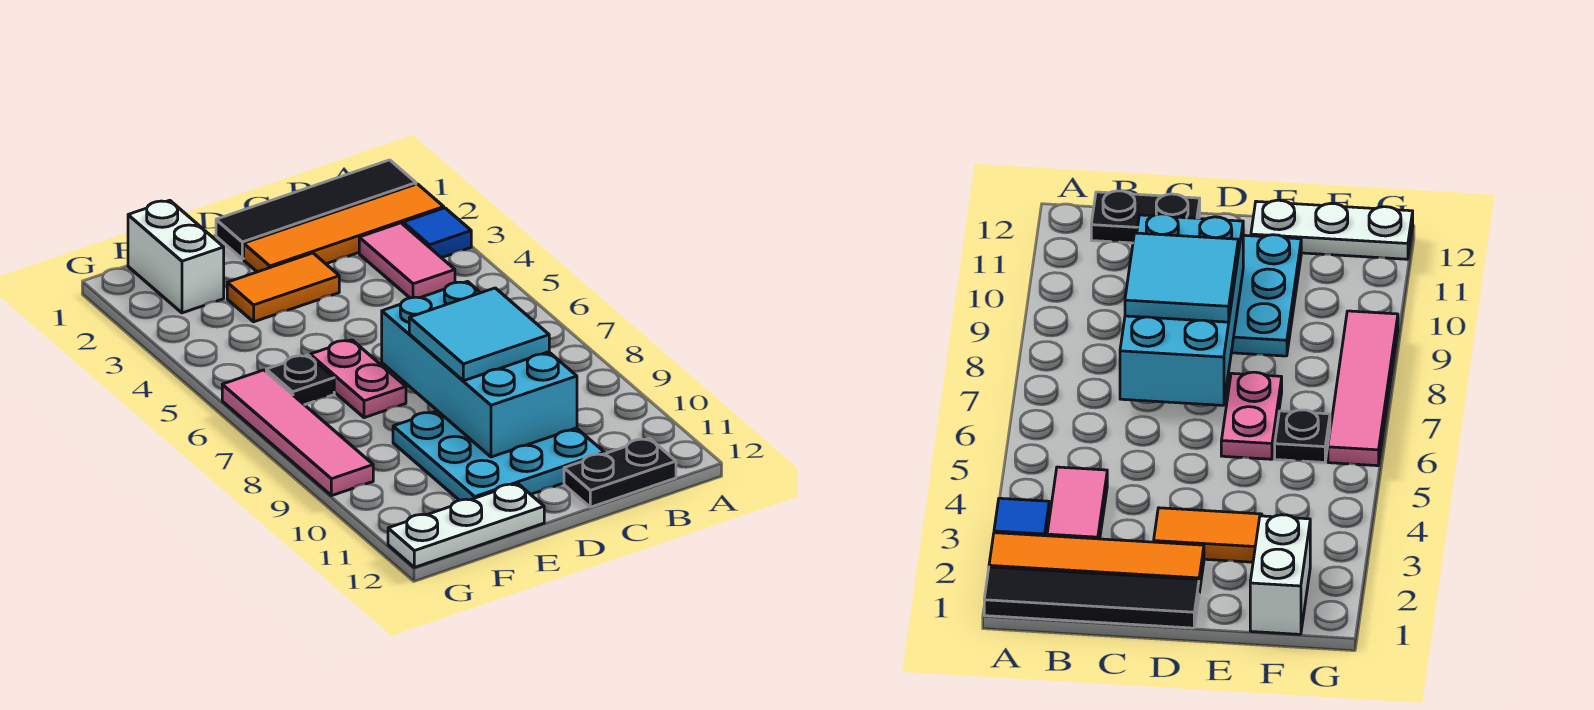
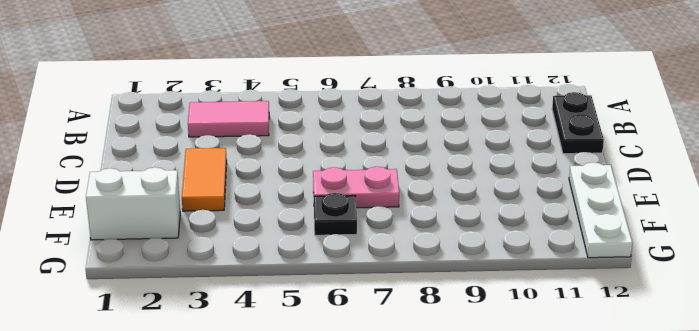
none -> black tile A1:D1 level 1
none -> orange tile A2:D2 level 1
none -> blue tile A3 level 1

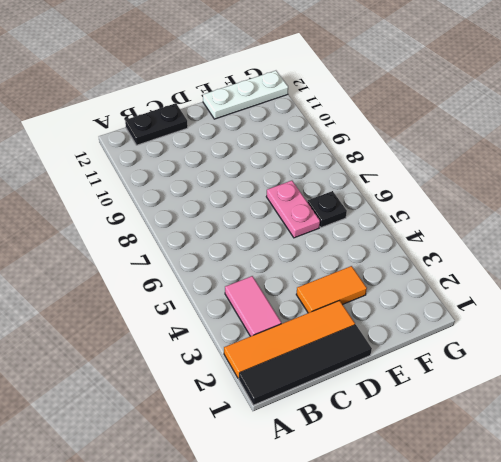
none -> blue tile A3 level 1
none -> cyan plate C9:E11 level 1
none -> white brick F1:F2 level 1

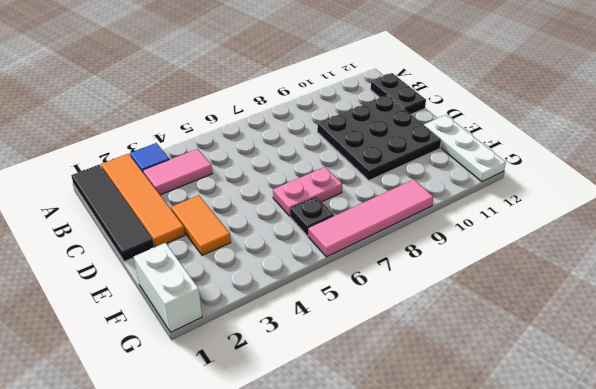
black plate C9:E11 level 1 -> cyan plate C9:E11 level 1
white brick F1:G1 level 1 -> white brick F1:F2 level 1
none -> cyan brick C7:D10 level 2
none -> cyan tile C8:D9 level 3

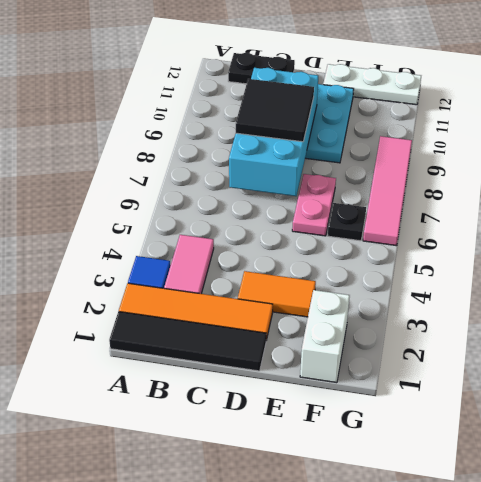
black tile C8:D9 level 3 -> cyan tile C8:D9 level 3

